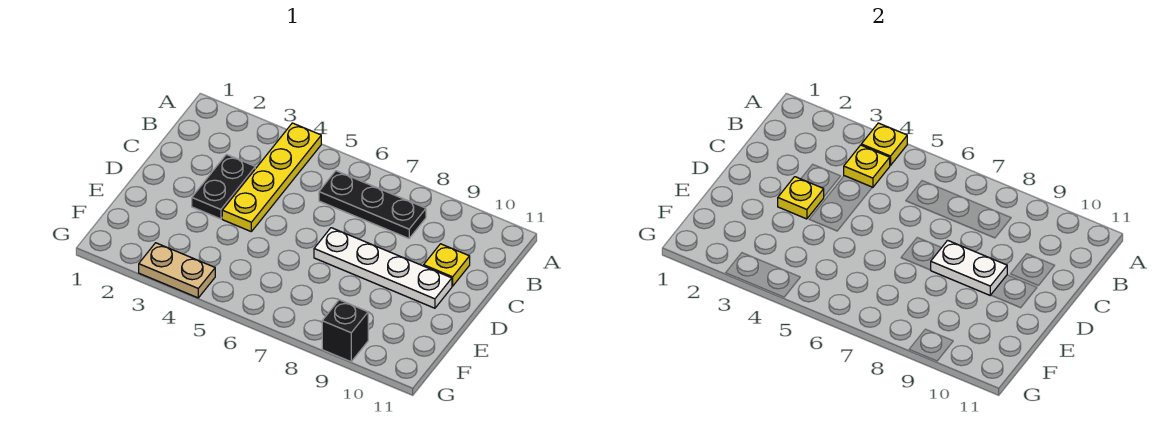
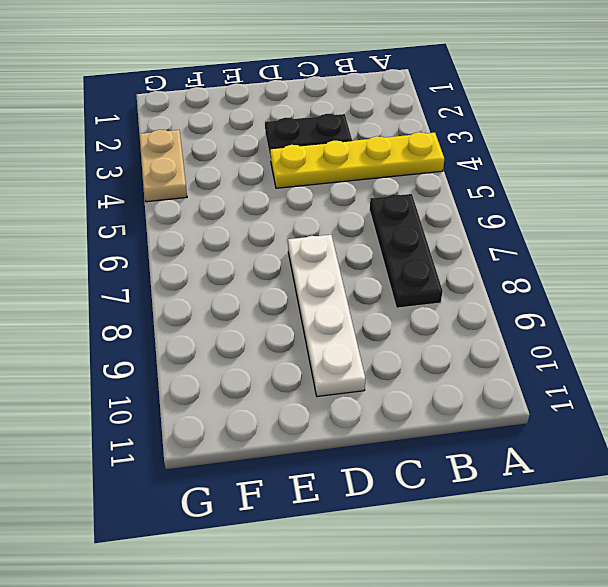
none -> yellow plate C10 level 1
none -> black brick G9 level 1

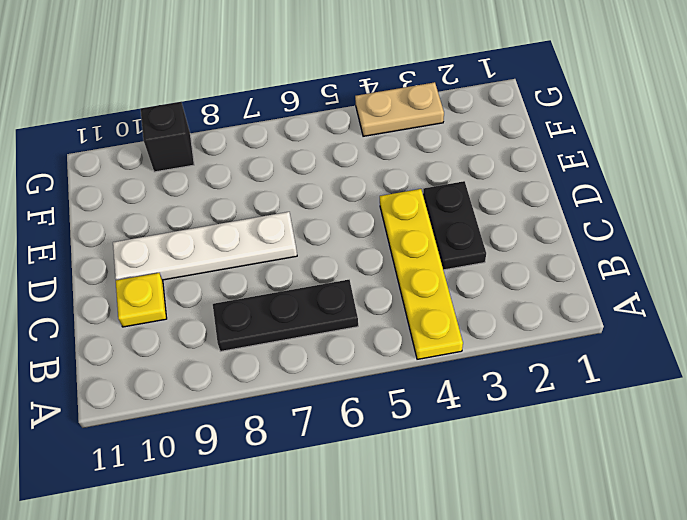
none -> yellow plate A4 level 2
none -> yellow plate B4 level 2

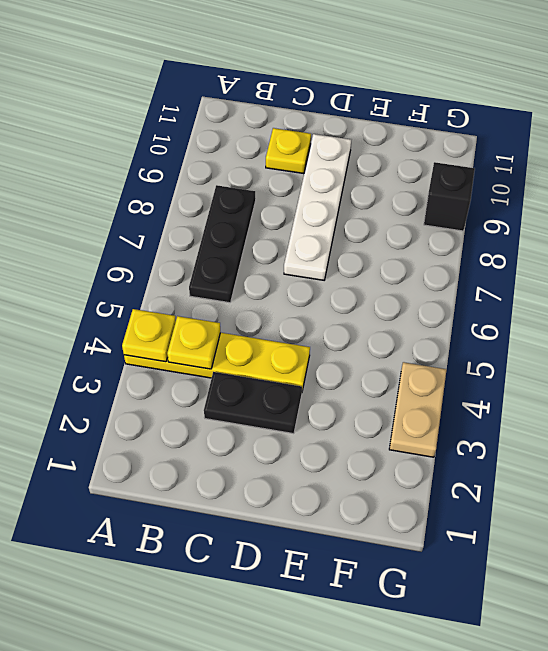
none -> yellow plate D3 level 2
none -> white plate D8:D9 level 2

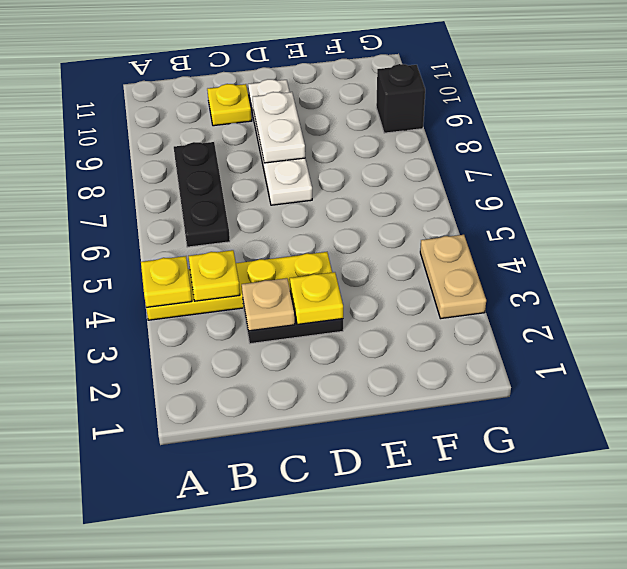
tan plate C3 level 2 -> none

